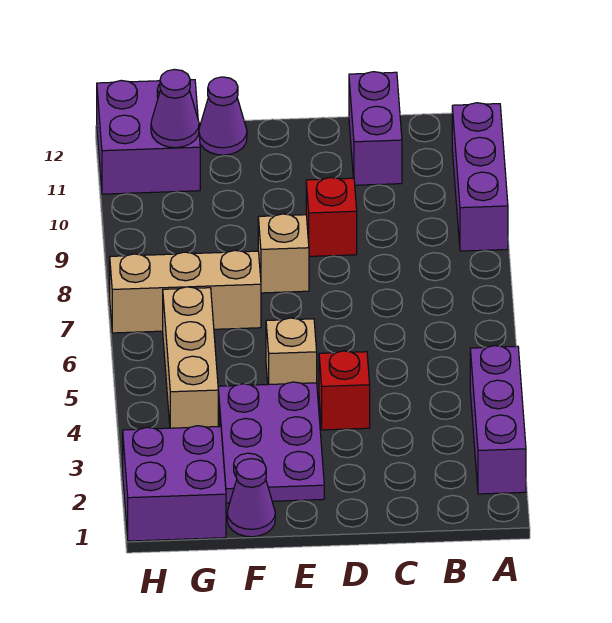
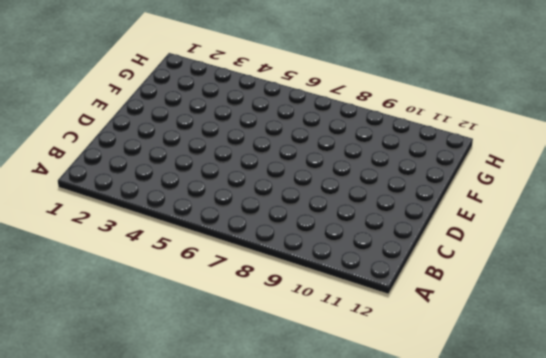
none -> purple brick A2:A4 level 1
none -> purple brick A9:A11 level 1
none -> purple brick C11:C12 level 1

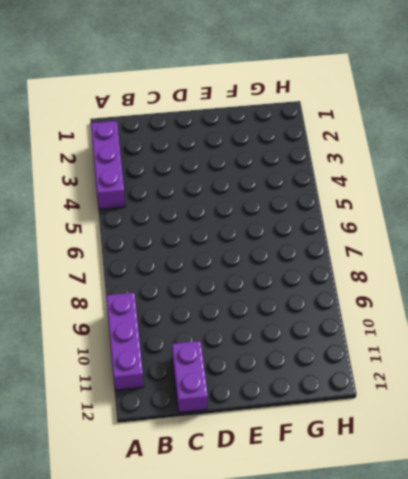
none -> red brick D4 level 1
none -> red brick D9 level 1
none -> purple plate E2:F4 level 1

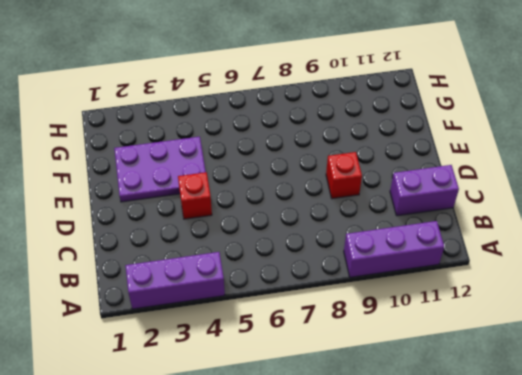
none -> tan brick E5 level 1
none -> tan brick E8 level 1
none -> purple cone F1 level 1

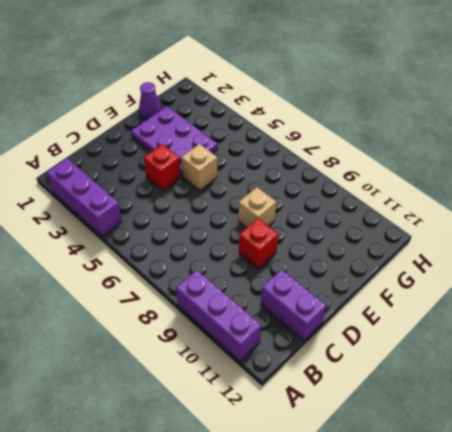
none -> tan brick F7:H7 level 1
none -> purple cone F12 level 1
none -> purple brick G1:H2 level 1

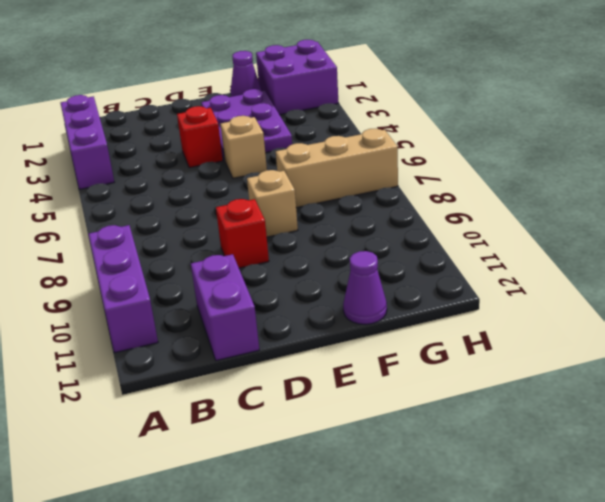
none -> tan brick G4:G6 level 1
none -> purple brick G11:H12 level 1
none -> purple cone G11 level 2

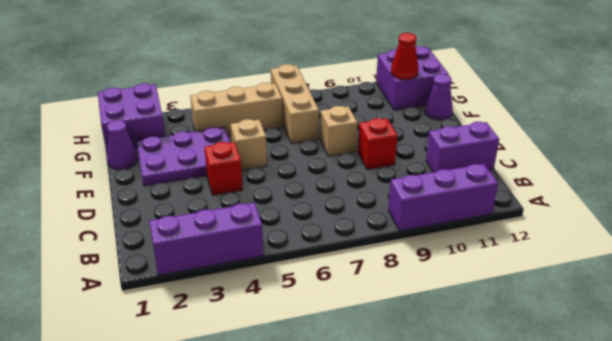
red cone G11 level 2 -> purple cone G11 level 2

